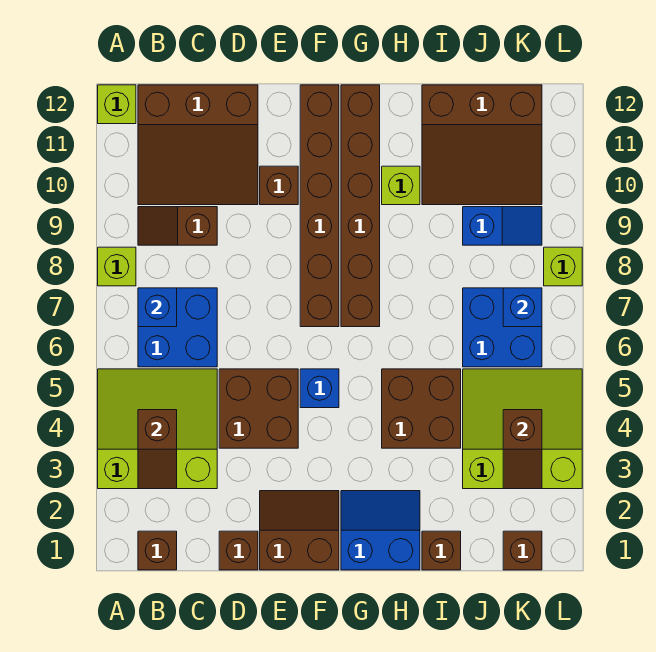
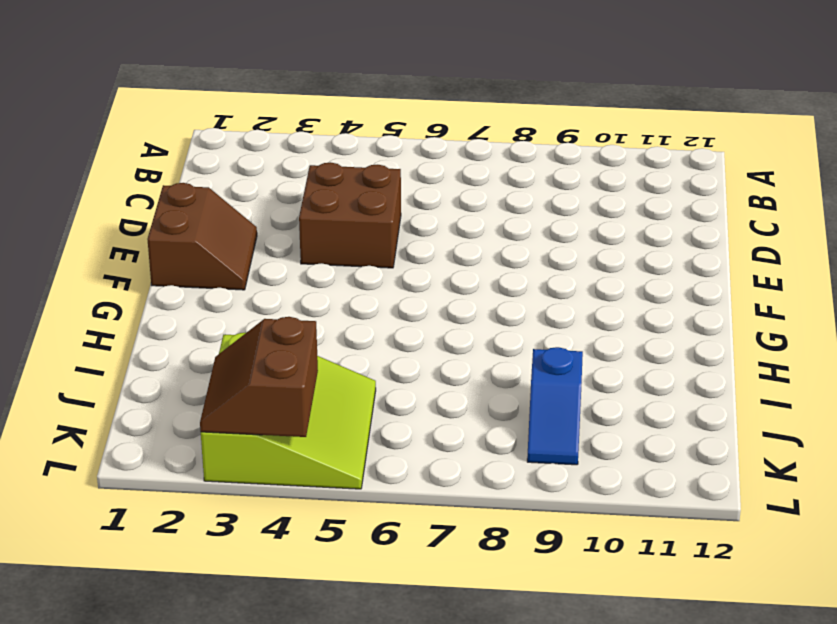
brown slope K3:L4 level 2 top 4 -> brown slope K3:K4 level 2 top 4
none -> lime slope A3:C5 level 1 top 3
none -> lime brick A8 level 1
none -> lime brick A12 level 1

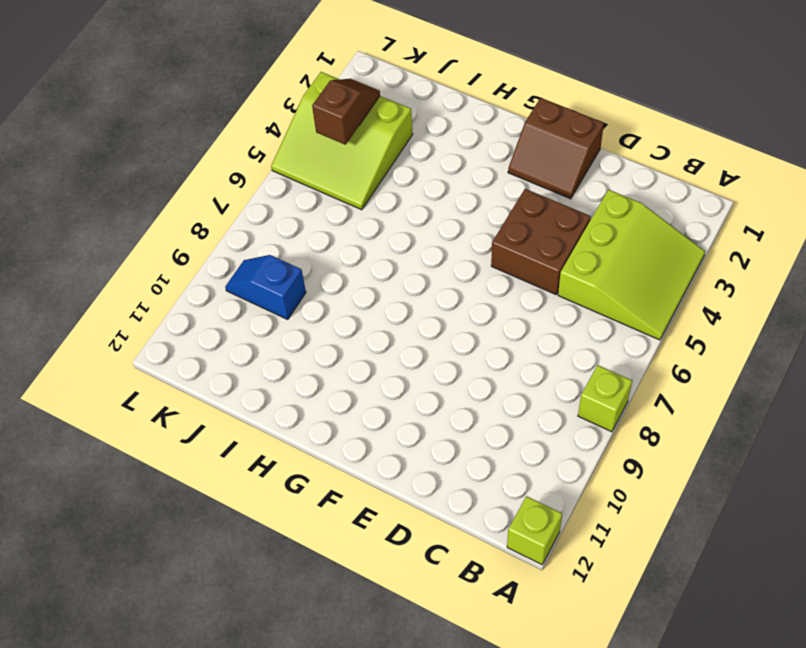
lime slope A3:C5 level 1 top C -> lime slope A3:C5 level 1 top 3
none -> brown brick B1 level 1
none -> blue brick B6:C7 level 1
none -> brown slope B9:C9 level 1 top C

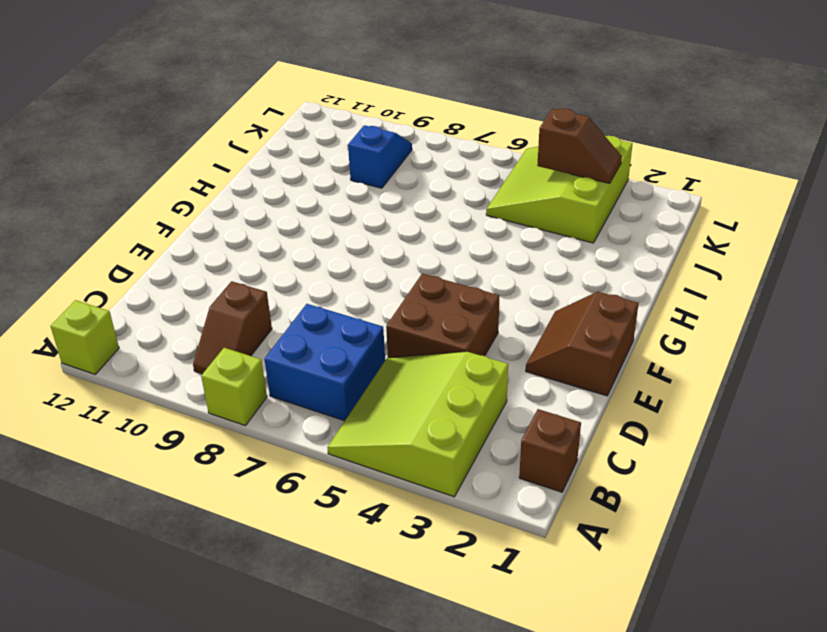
none -> brown slope B10:D12 level 1 top 12
none -> brown brick D1 level 1
none -> brown brick E10 level 1

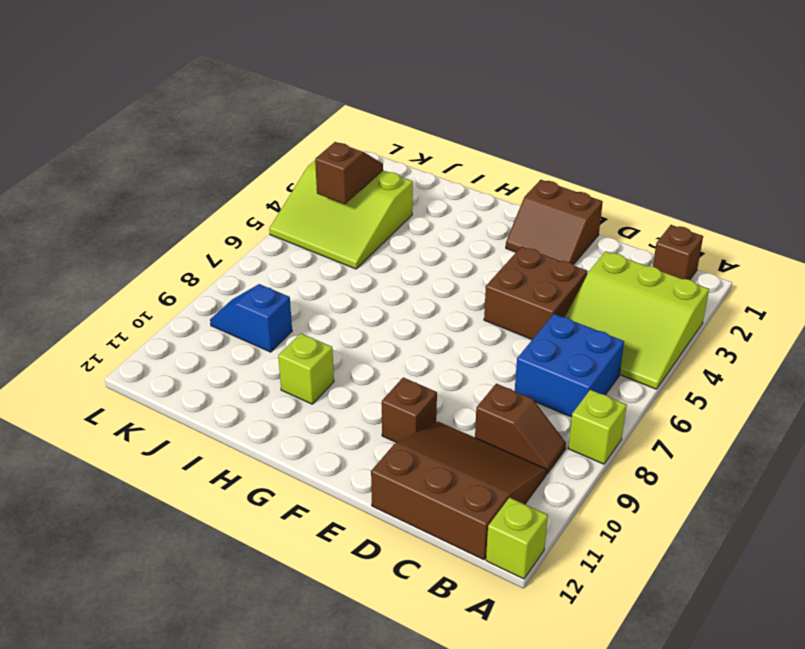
none -> brown brick D1 level 1
none -> blue brick F5 level 1
none -> brown brick F7:F12 level 1

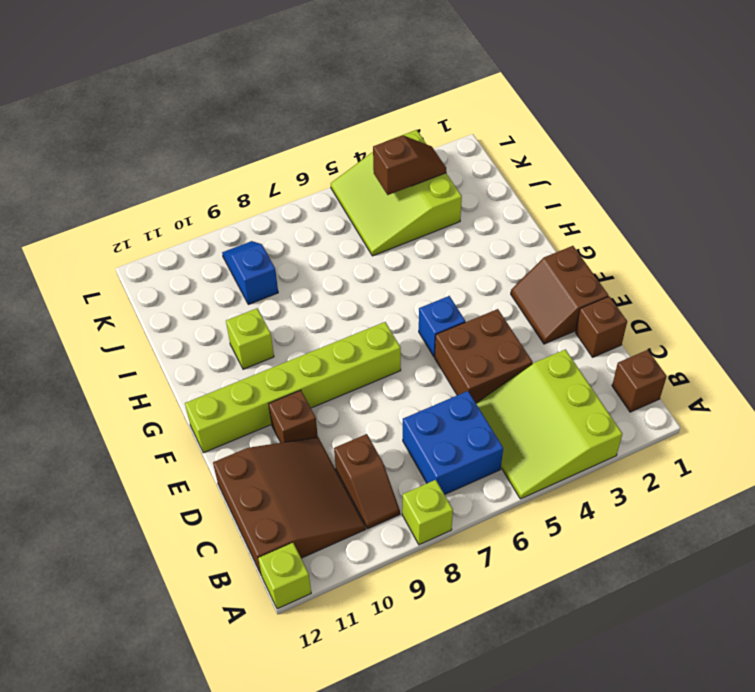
lime brick F7:F12 level 1 -> brown brick F7:F12 level 1
none -> blue slope G1:H2 level 1 top 1
none -> brown brick G7:G12 level 1
none -> brown brick H4:I5 level 1

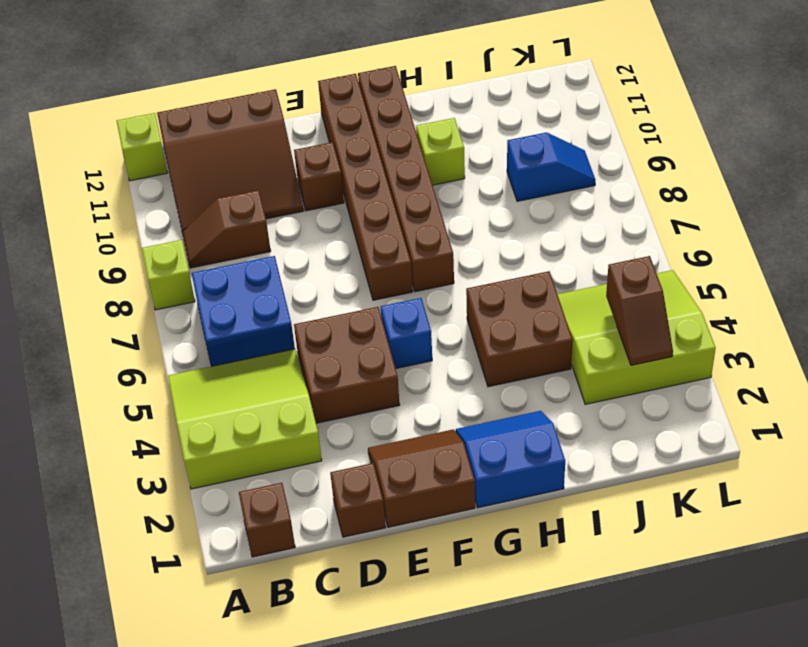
none -> brown brick I1 level 1
none -> brown slope I10:K12 level 1 top 12
none -> blue brick J6:K7 level 1

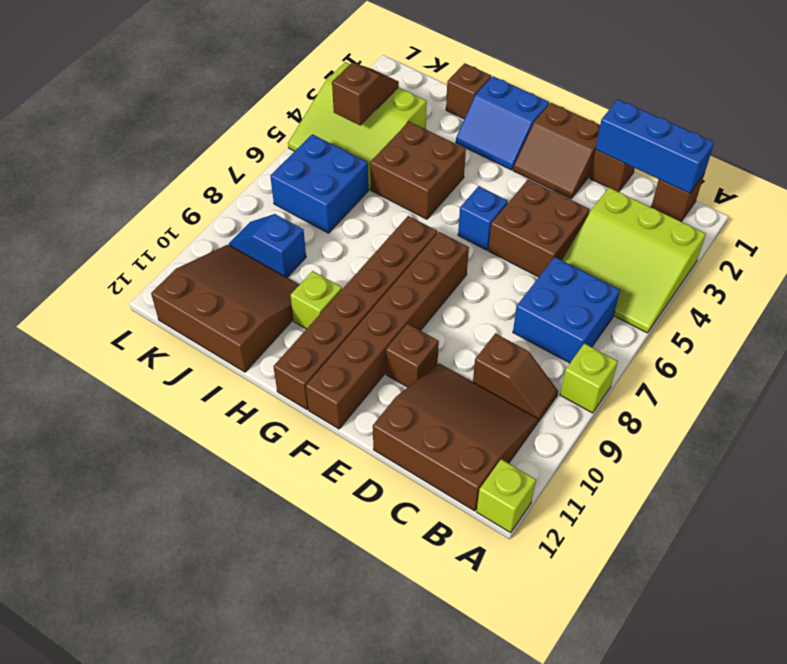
blue brick B1:D1 level 2 -> none
none -> brown brick K1 level 1
none -> lime brick L8 level 1
none -> brown slope B3:B4 level 2 top 4

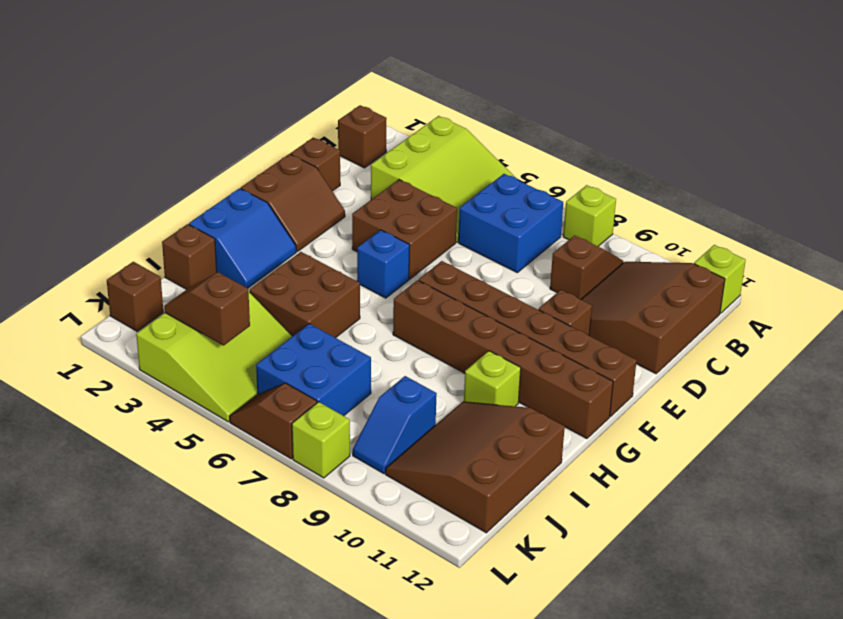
brown slope L6:L7 level 1 top 7 -> brown slope B3:B4 level 2 top 4
none -> blue brick B7 level 2
none -> blue brick K7 level 2

